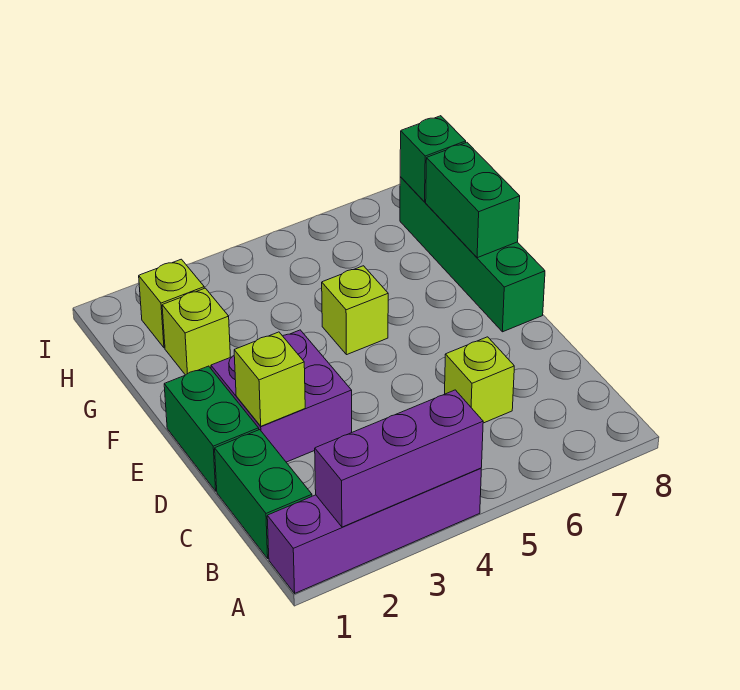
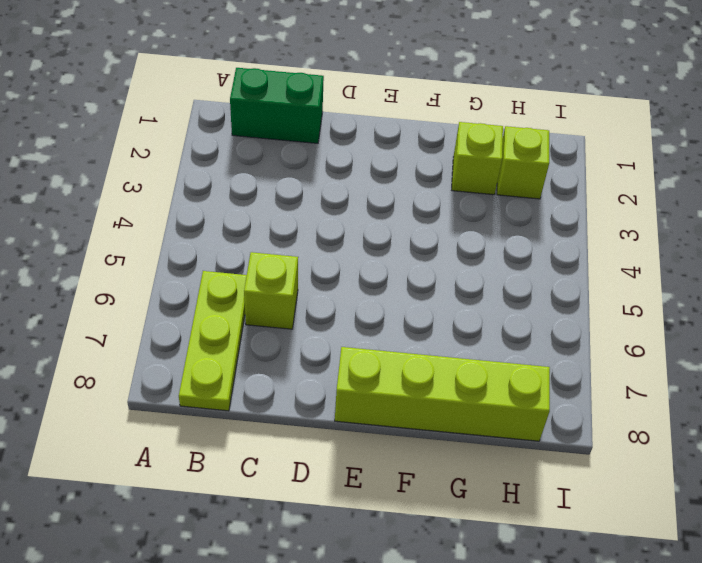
lime plate B6:B8 level 1 -> none
lime brick E8:H8 level 1 -> green brick E8:H8 level 1
none -> purple brick A1:A4 level 1
none -> green brick D1:E1 level 1
none -> purple brick D2:E3 level 1

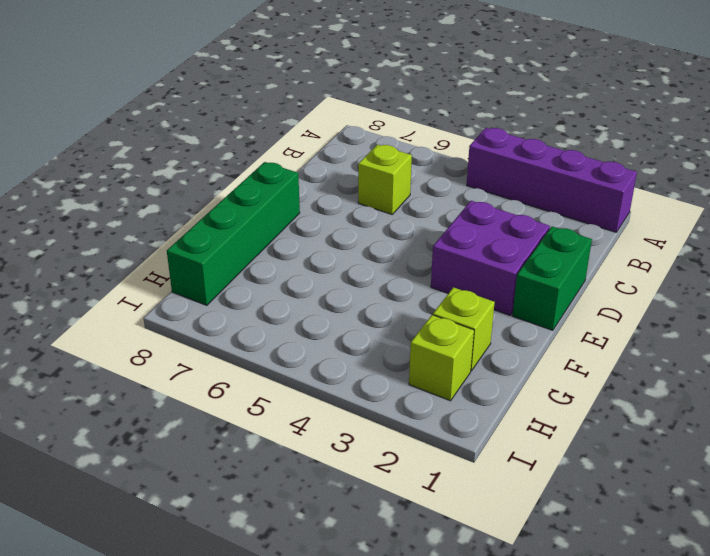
none -> green brick B1:C1 level 1
none -> lime brick F5 level 1
none -> purple brick A2:A4 level 2

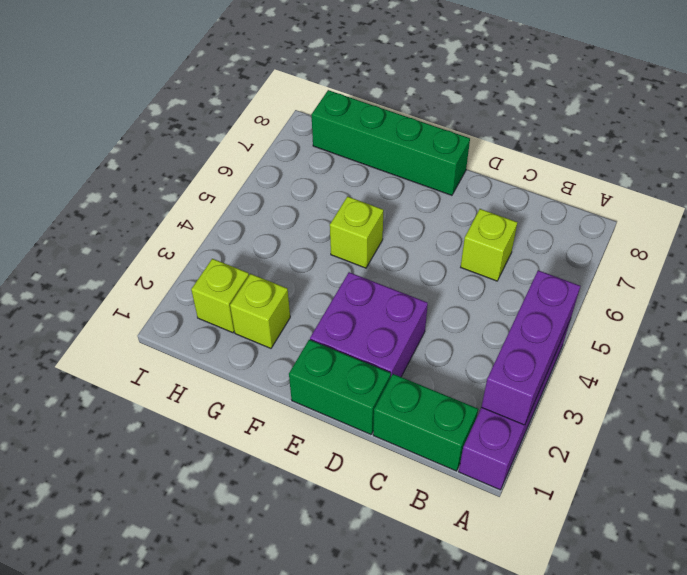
none -> lime brick D2 level 2
none -> green brick F8:G8 level 2
none -> green brick H8 level 2

